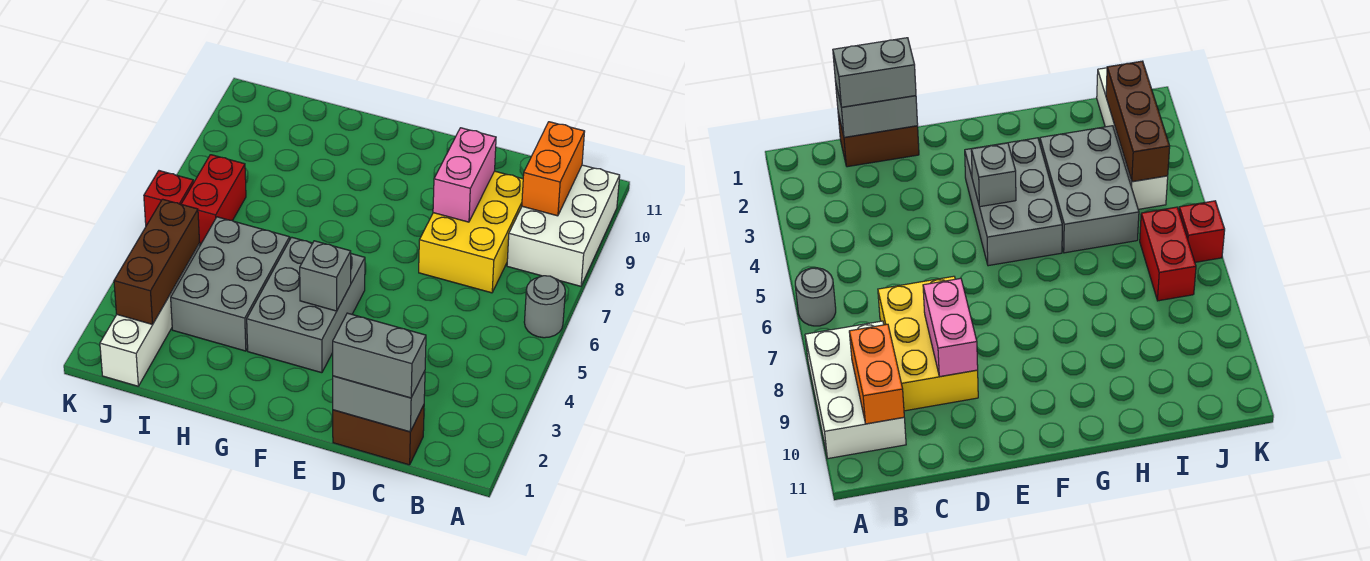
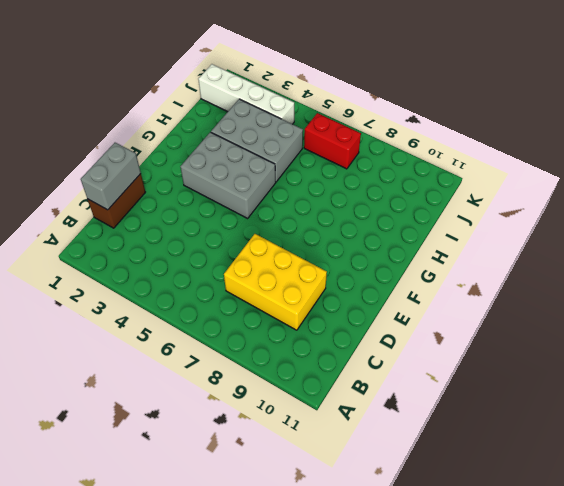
none -> grey round brick A6 level 1
none -> white brick A8:B10 level 1
none -> red brick K6 level 1

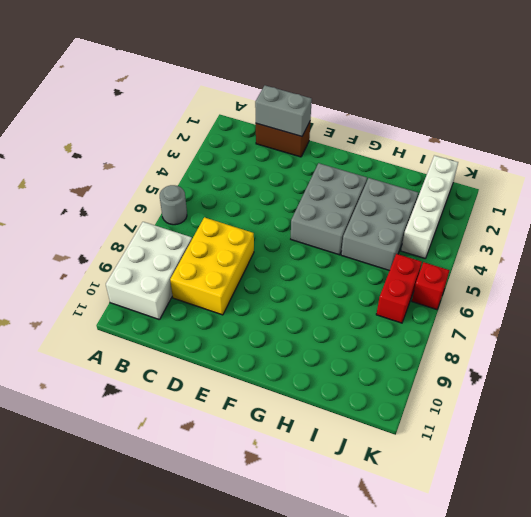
none -> orange brick B9:B10 level 2
none -> pink brick D8:D9 level 2
none -> grey brick F4 level 2

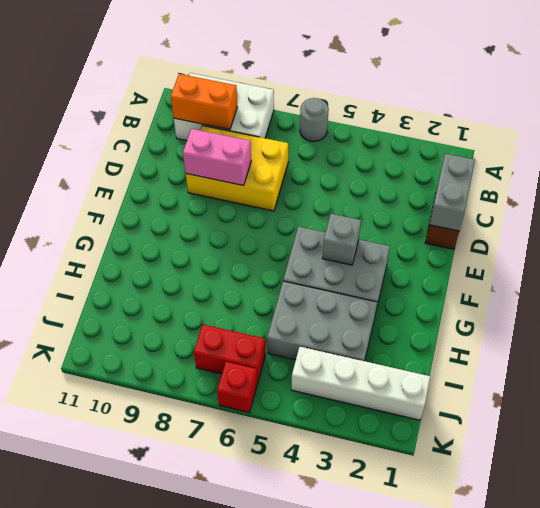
none -> brown brick J2:J4 level 2
none -> grey brick C1:D1 level 3

